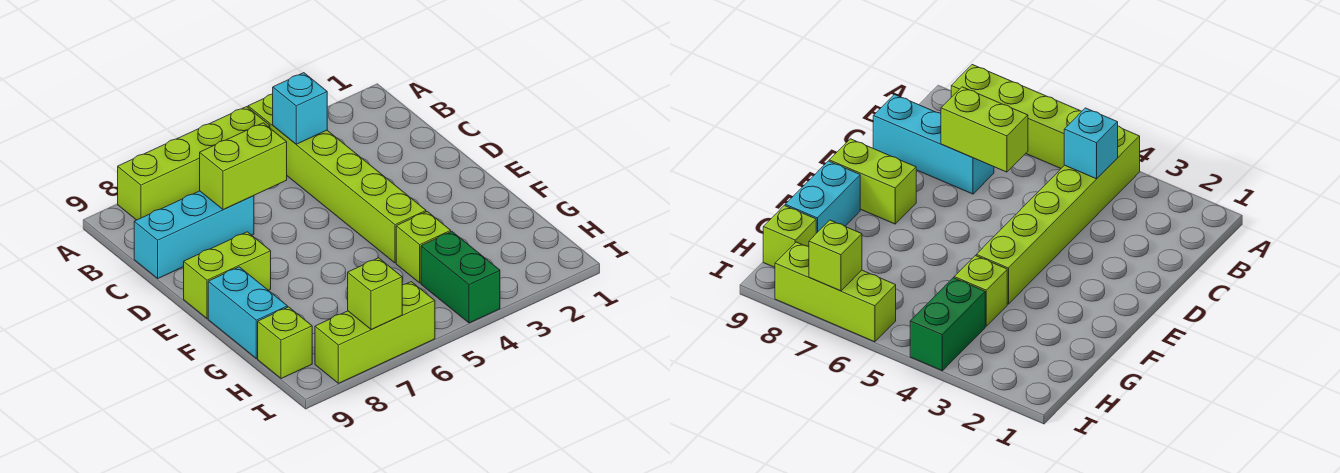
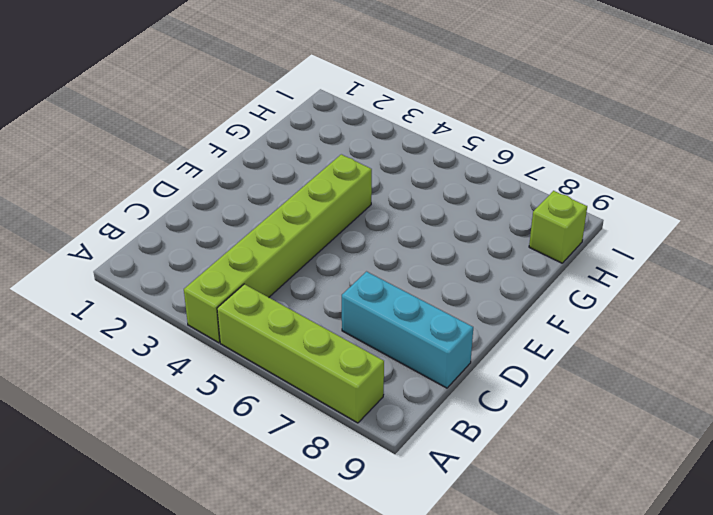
none -> lime brick E8:E9 level 1
none -> cyan brick F9:G9 level 1
none -> lime brick G4 level 1

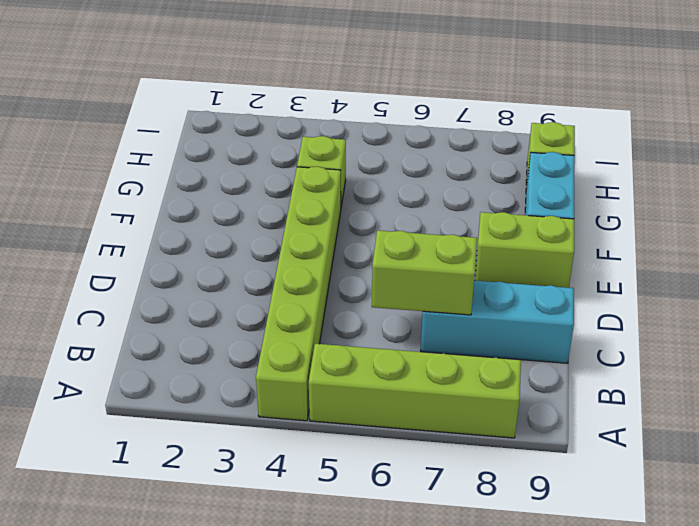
none -> green brick H4:I4 level 1
none -> lime brick I6:I8 level 1
none -> cyan brick B4 level 2

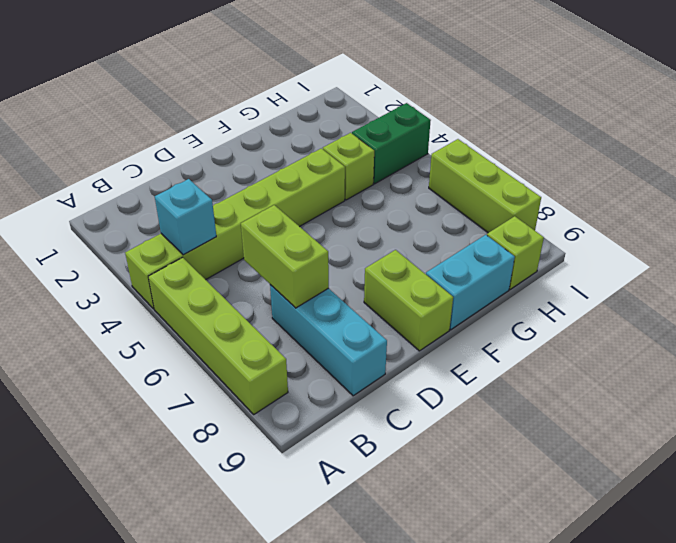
none -> lime brick I7 level 2

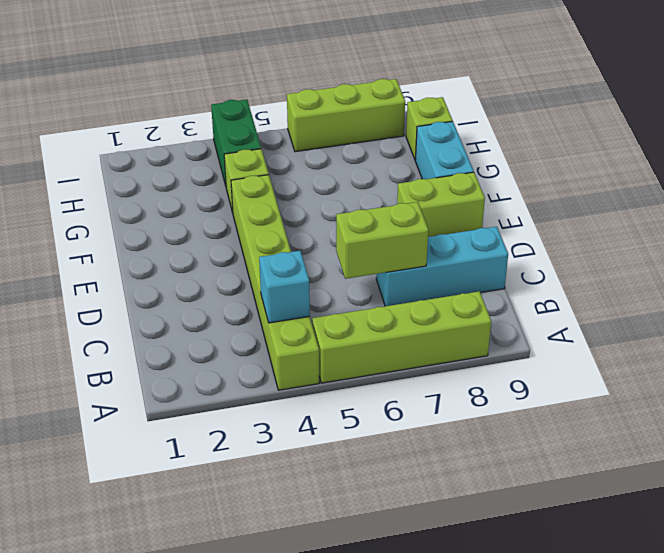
none -> lime brick I7 level 2

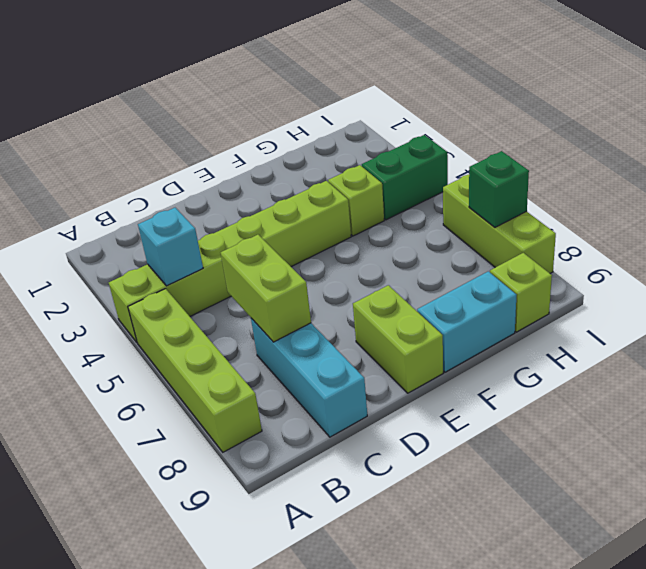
green brick I7 level 2 -> lime brick I7 level 2

